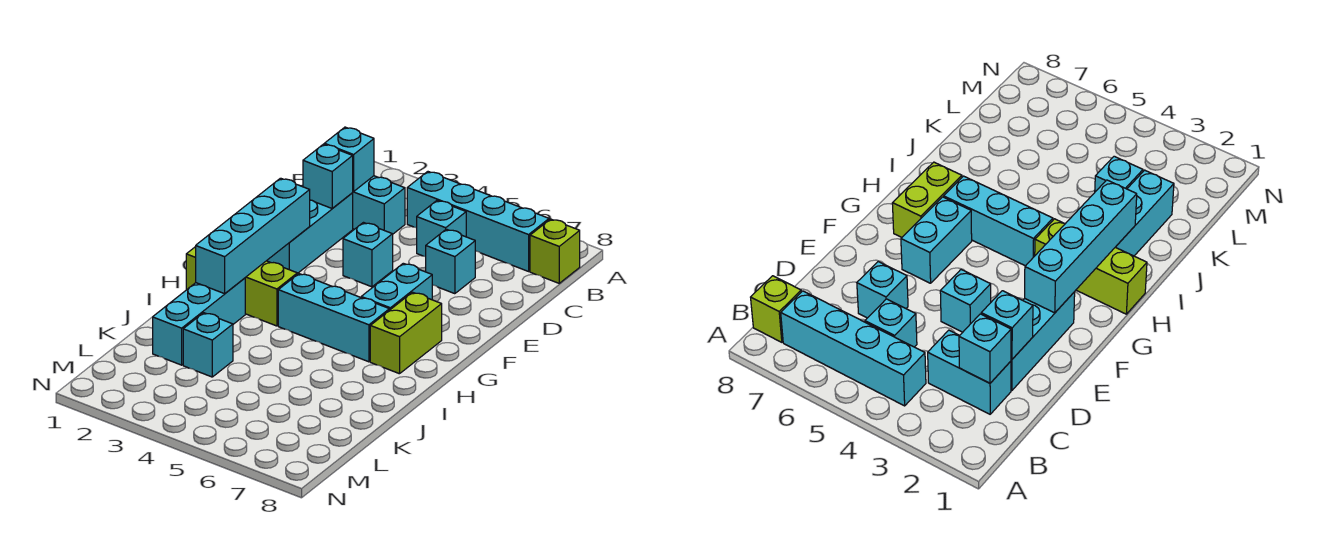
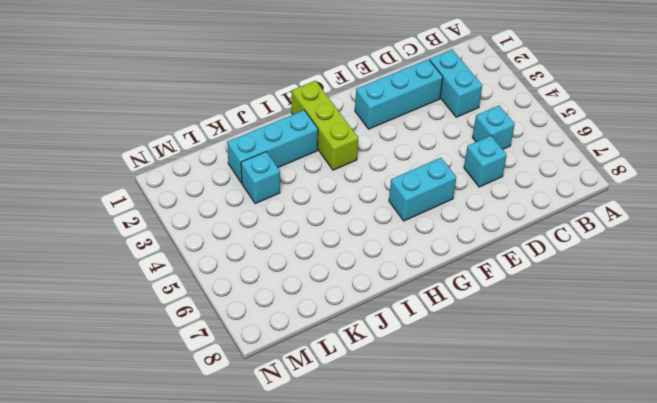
none -> cyan brick B4:B7 level 1
none -> lime brick B8 level 1
none -> cyan brick E4 level 1

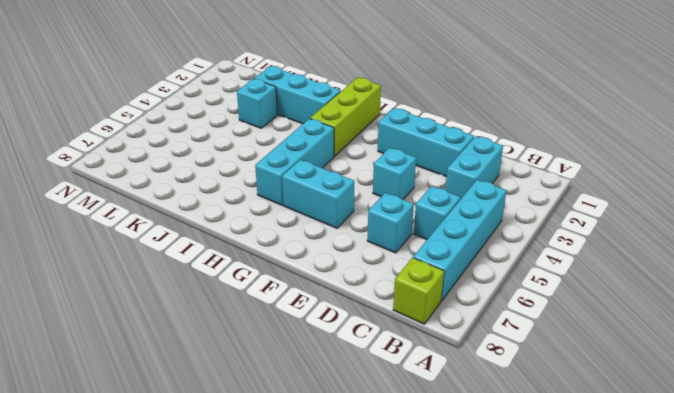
none -> lime brick G7:H7 level 1
none -> cyan brick C2 level 2
none -> cyan brick D2 level 2

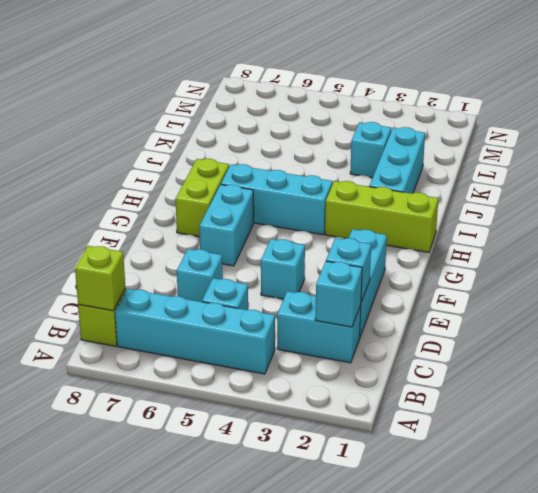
lime brick B8 level 2 -> none
none -> cyan brick F2:I2 level 2

